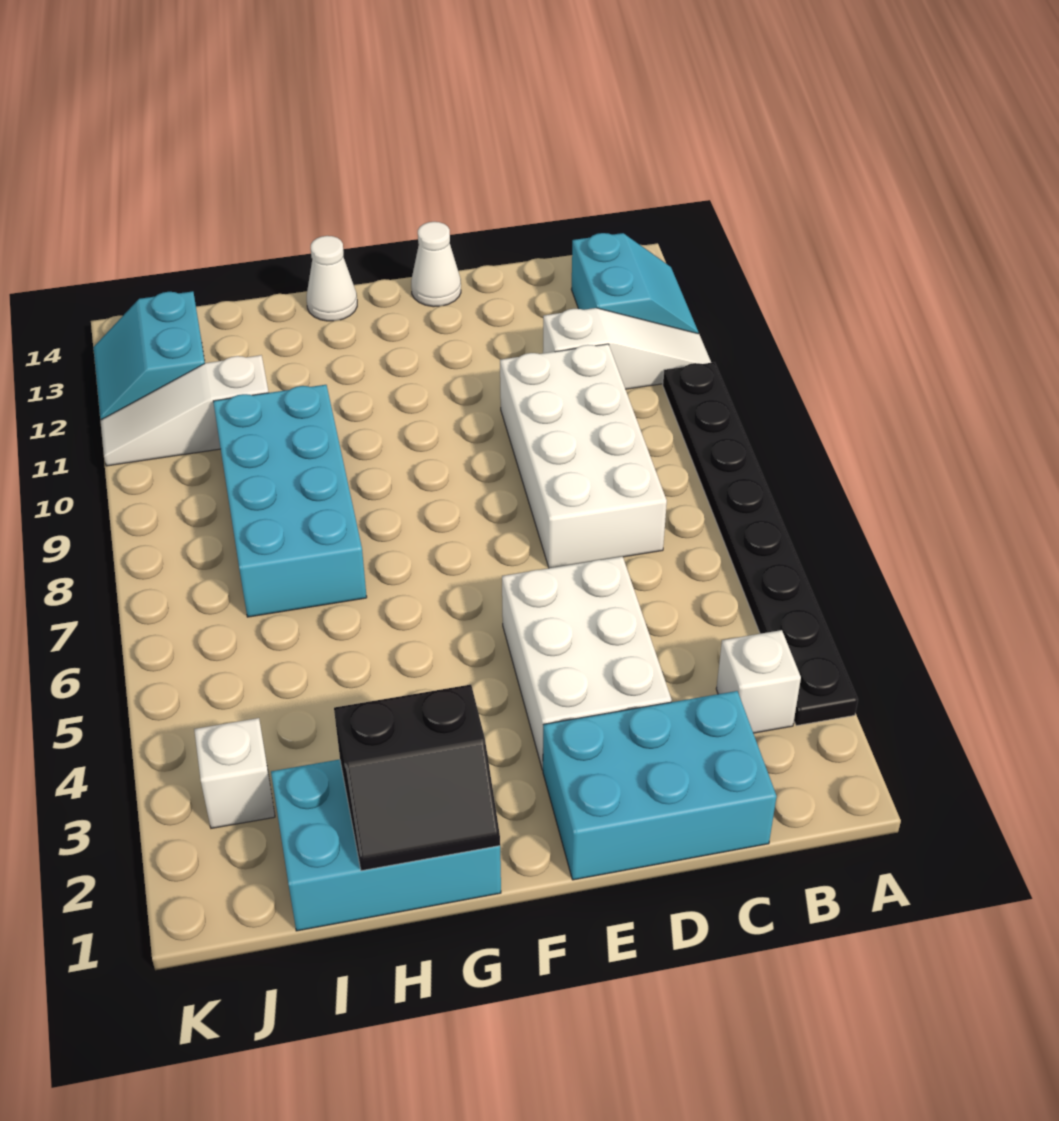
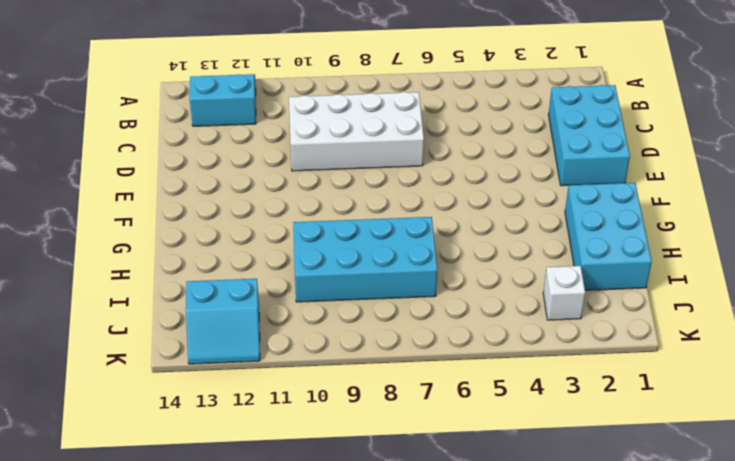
none -> black plate A3:A10 level 1
none -> white slope A11:C11 level 1 top C
none -> white brick B3 level 1

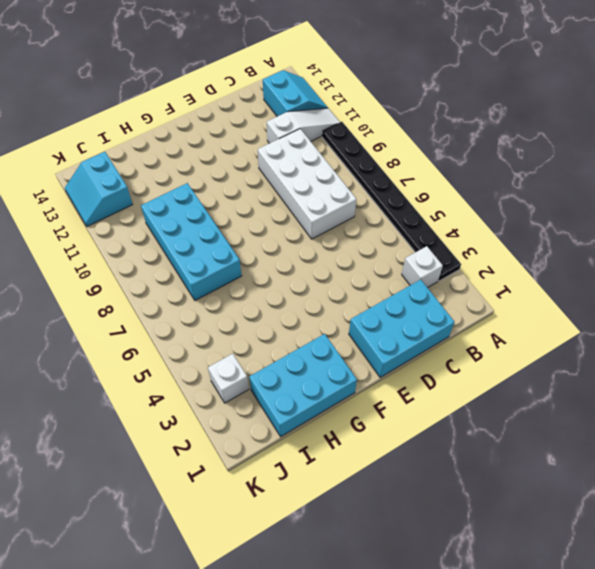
none -> white brick D3:E5 level 1
none -> white cone E14 level 1
none -> white cone G14 level 1

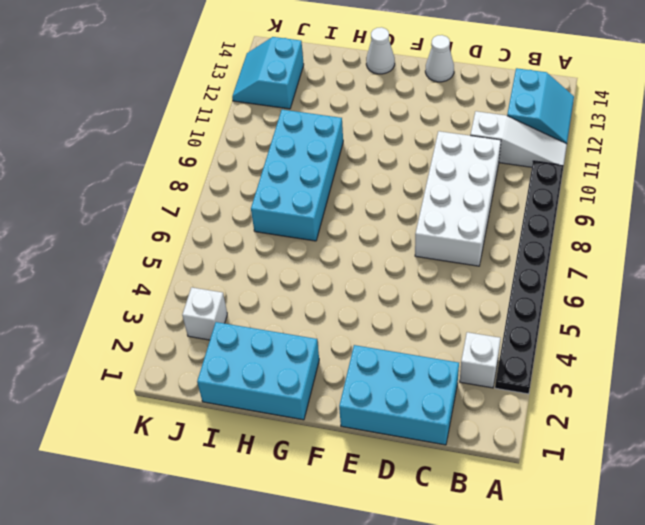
none -> white brick D3:E5 level 1
none -> white slope I11:K11 level 1 top I
none -> black slope G1:H2 level 2 top 2

